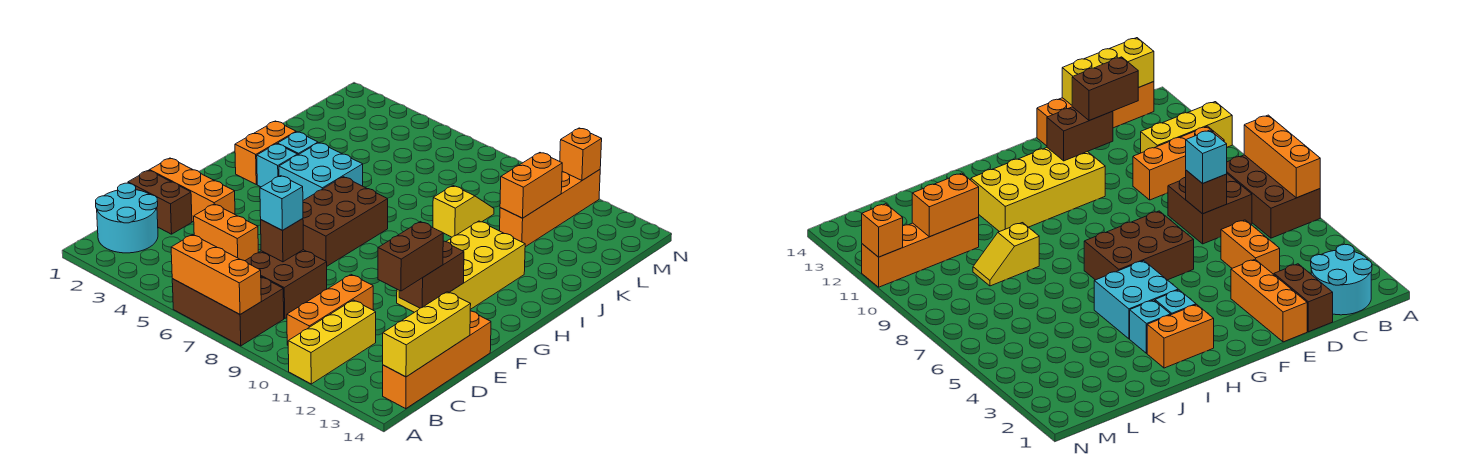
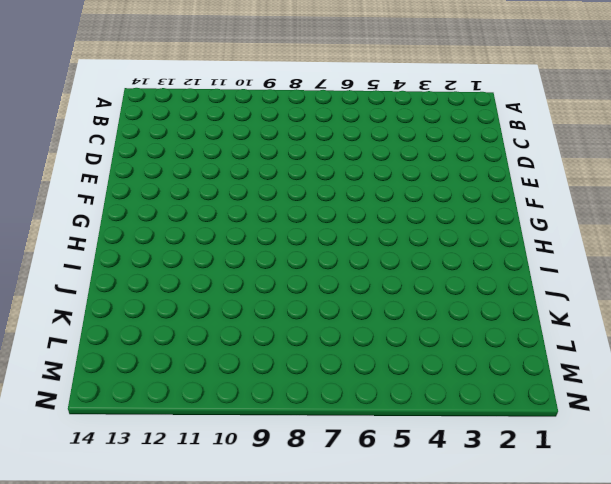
none -> brown brick A6:B8 level 1
none -> yellow brick A11:C11 level 1
none -> cyan round brick B1:C2 level 1

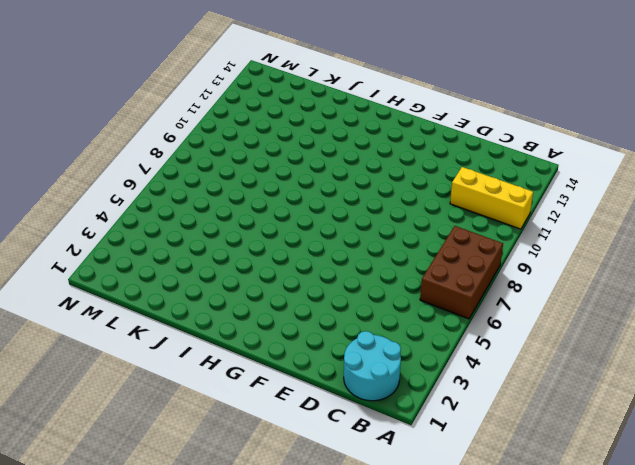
none -> orange brick B10:D10 level 1
none -> orange brick B14:E14 level 1
none -> brown brick C7:D8 level 1

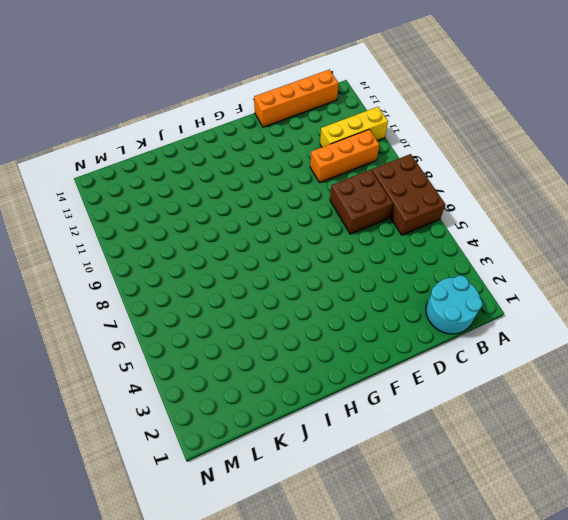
none -> brown brick D1:D2 level 1
none -> orange brick D4:D5 level 1
none -> orange brick E1:E3 level 1

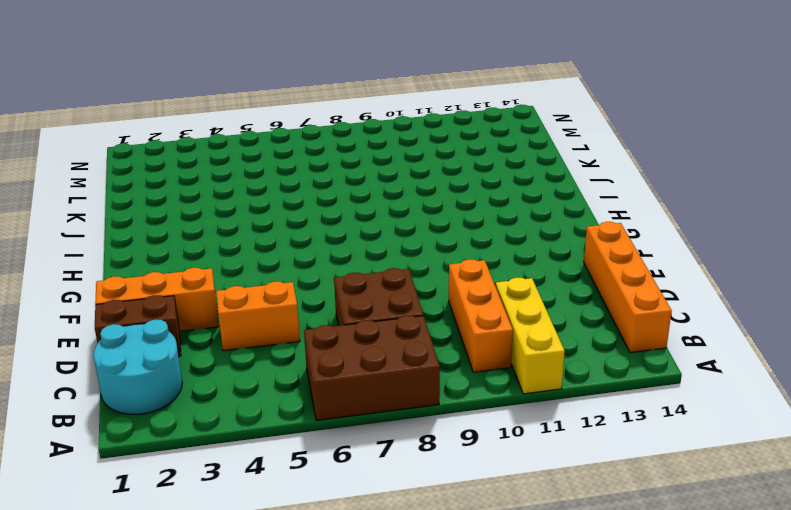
none -> brown brick F6:H7 level 1
none -> yellow brick F11:I12 level 1
none -> orange brick H2:I2 level 1

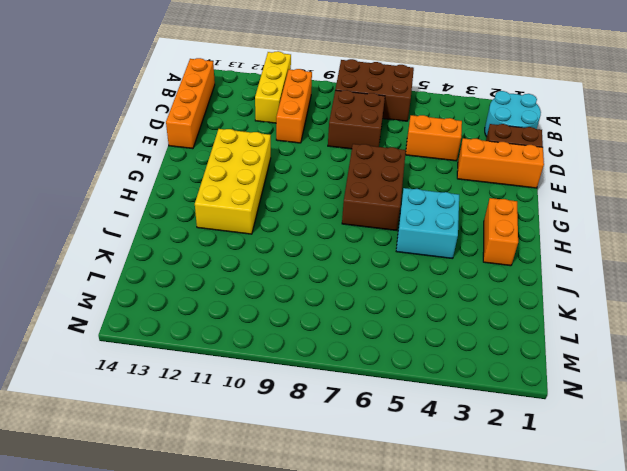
none -> cyan brick H3 level 1
none -> cyan brick I3 level 1
none -> yellow slope J9:K9 level 1 top J

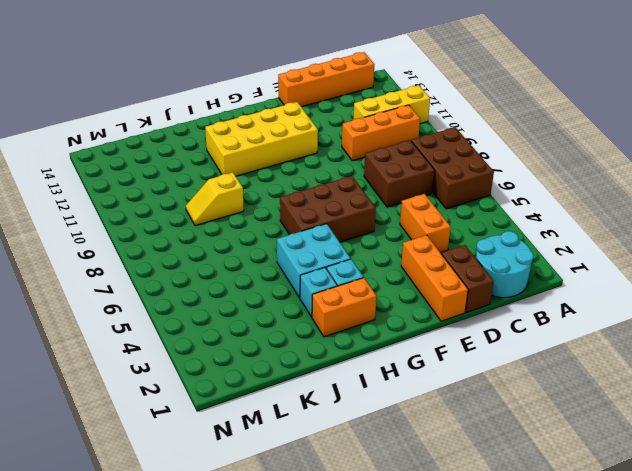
none -> orange brick K11:N11 level 1
none -> orange brick A6:A8 level 2
none -> yellow brick B14:D14 level 2

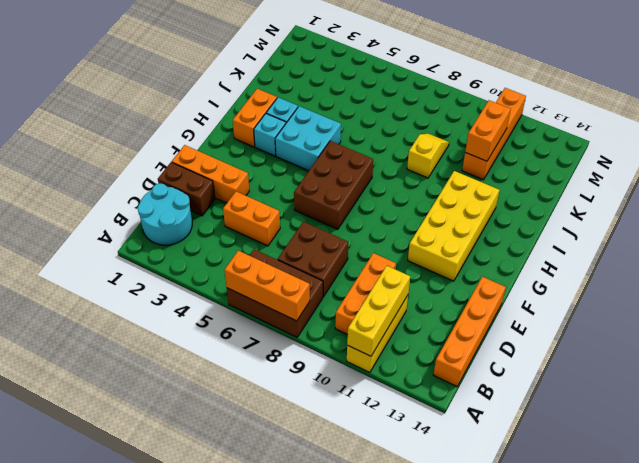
yellow brick A11:C11 level 2 -> yellow brick B14:D14 level 2
none -> brown brick D7 level 2
none -> brown brick E12:F12 level 2
none -> orange brick N11 level 2

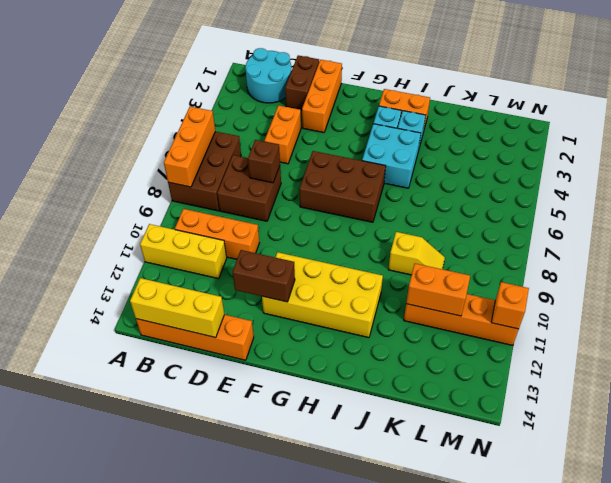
none -> cyan brick D7 level 3
none -> brown brick D12:E12 level 3

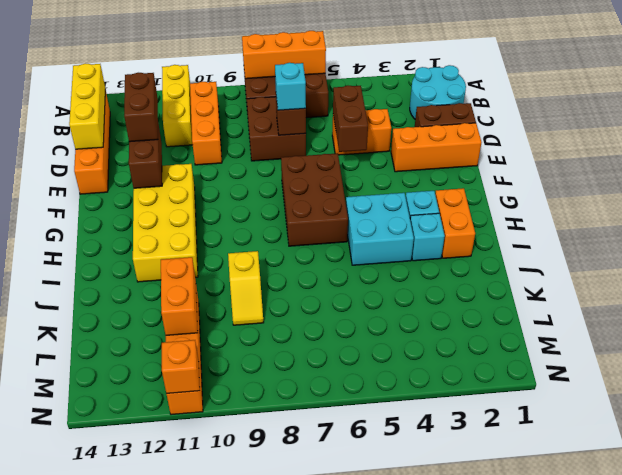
brown brick D5:E5 level 2 -> none

